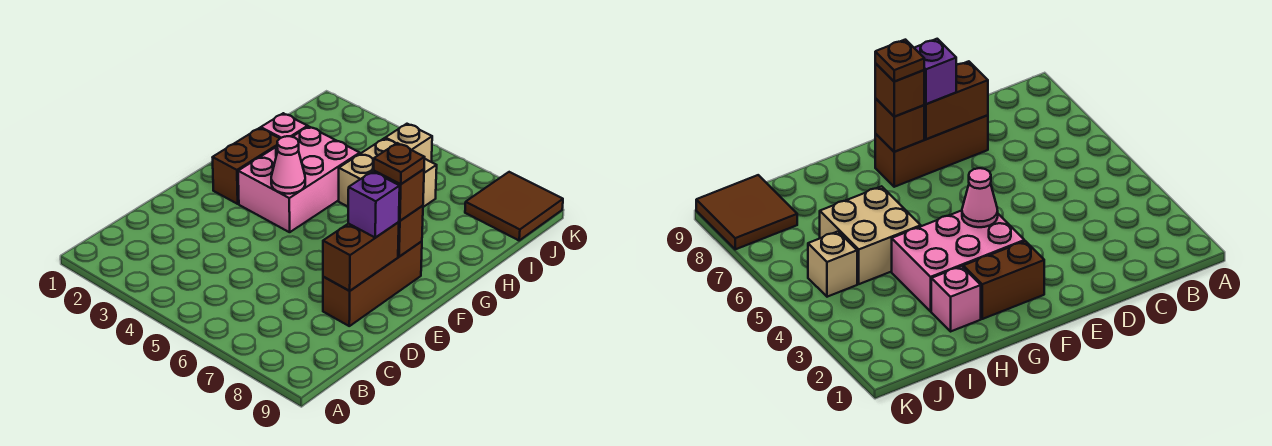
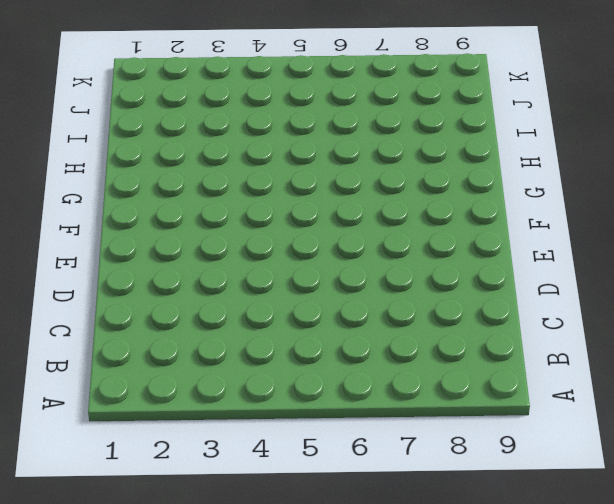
none -> brown brick D8:F8 level 1
none -> brown brick F2:G2 level 1
none -> pink brick F3:H4 level 1

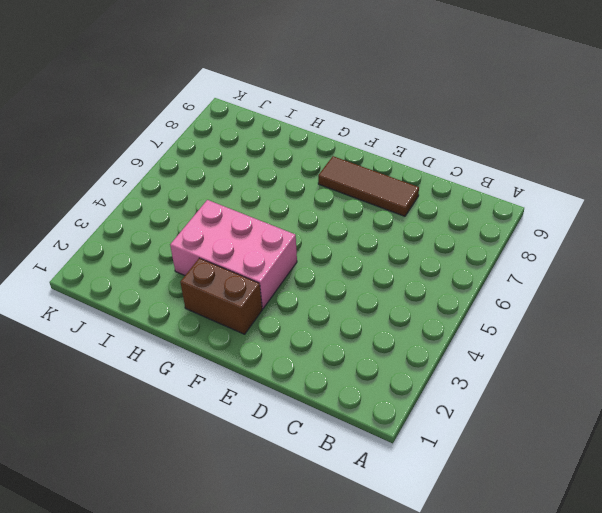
brown tile D8:F8 level 1 -> brown brick D8:F8 level 1
none -> pink brick H2 level 1
none -> tan brick H5:I6 level 1
none -> tan brick J5 level 1

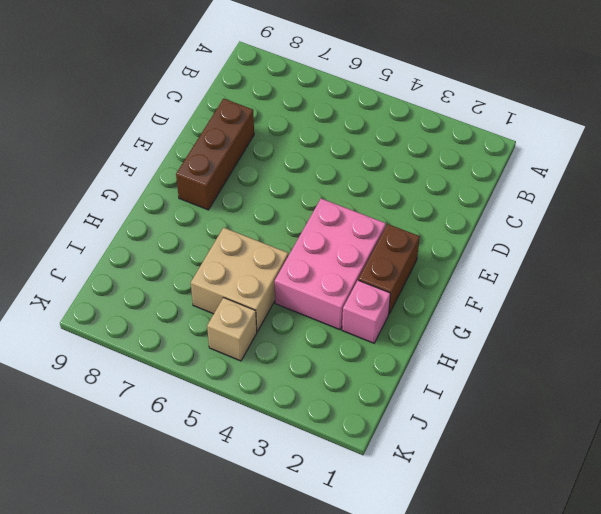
none -> brown tile J8:K9 level 1
none -> brown brick D8:E8 level 2
none -> pink cone F4 level 2

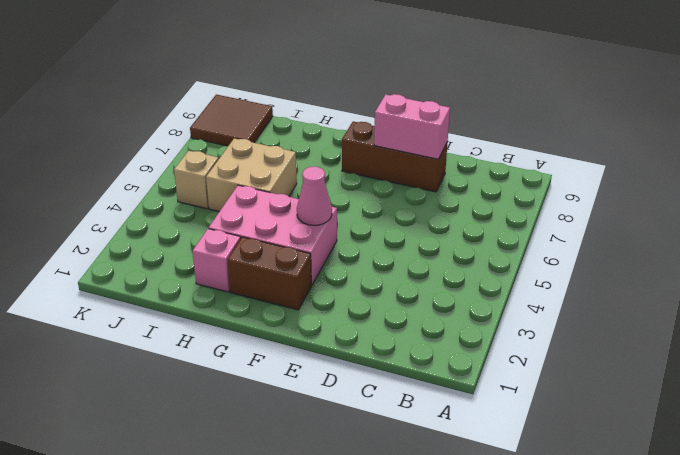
pink brick D8:E8 level 2 -> brown brick D8:E8 level 2
none -> brown brick F8 level 2
none -> purple brick E8 level 3
none -> brown brick F8 level 3

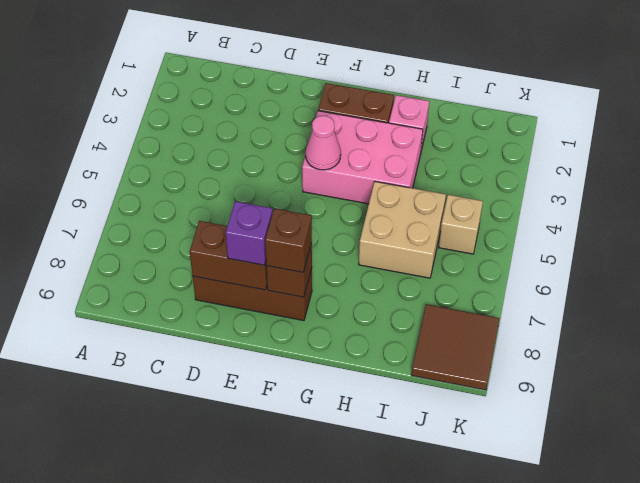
none -> brown plate F8 level 4

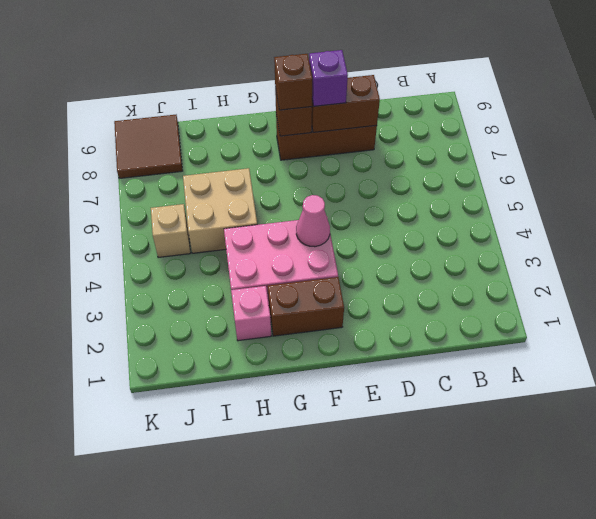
none -> brown plate F8 level 4

